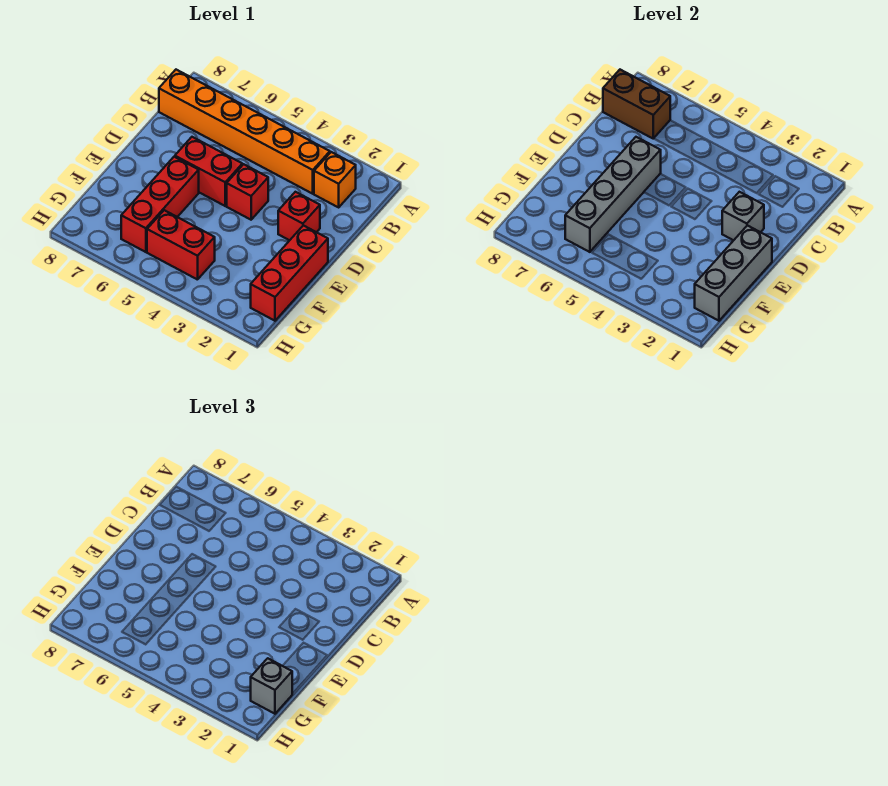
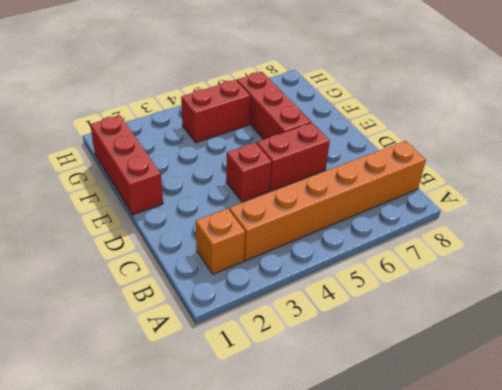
none -> red brick D2 level 1
none -> brown brick B7:B8 level 2
none -> grey brick D2 level 2

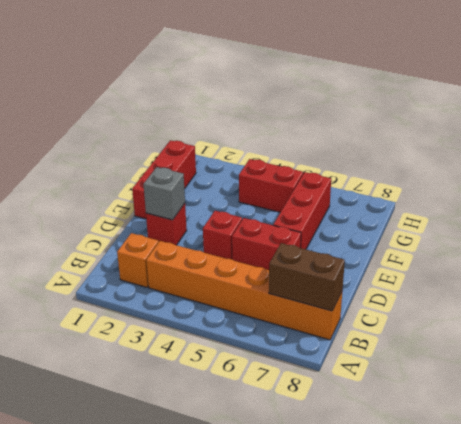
none -> grey brick D6:G6 level 2
none -> grey brick E1:G1 level 2
none -> grey brick G1 level 3

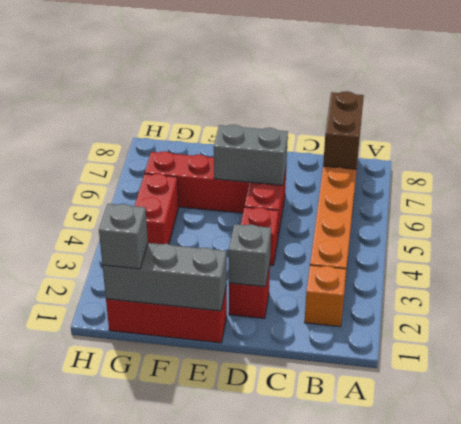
grey brick D6:E6 level 2 -> grey brick D6:G6 level 2

